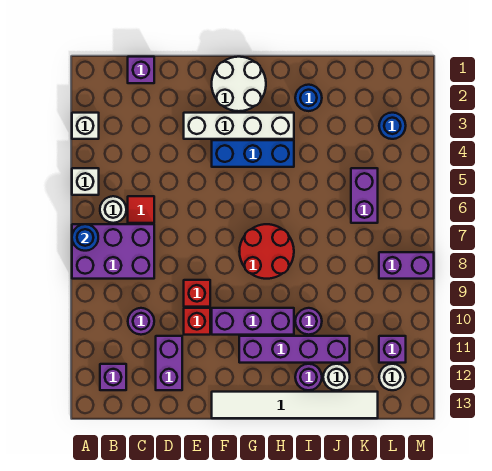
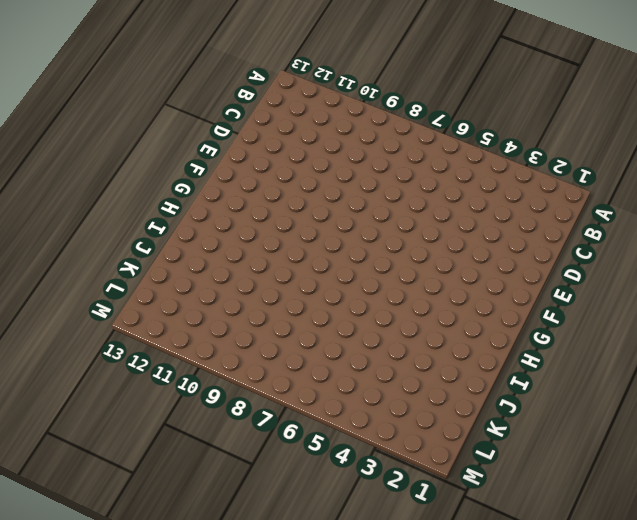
none -> white brick A3 level 1
none -> white brick A5 level 1
none -> purple brick A7:C8 level 1

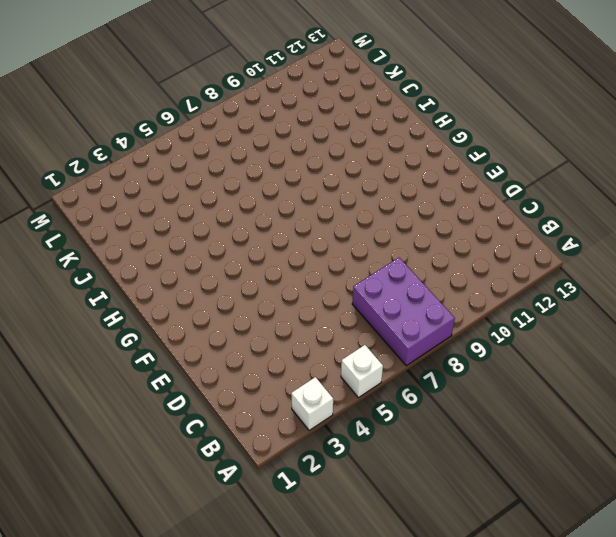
none -> white round brick B6 level 1
none -> purple brick B12 level 1
none -> purple brick C1 level 1

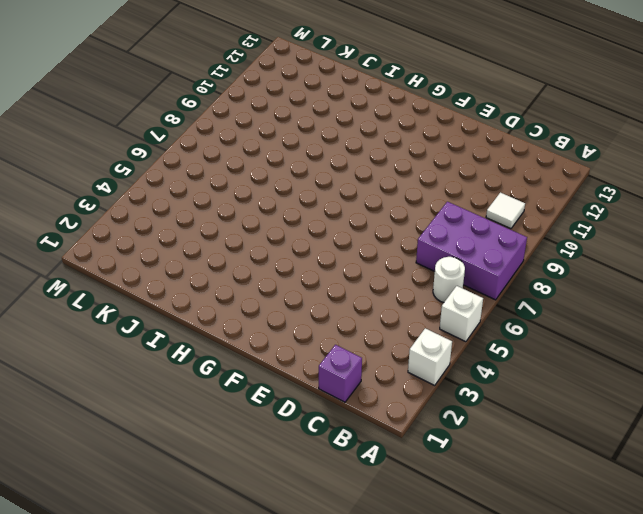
white tile B10 level 1 -> none
none -> purple brick B12 level 1
none -> red tile C6 level 1
none -> purple round brick C10 level 1

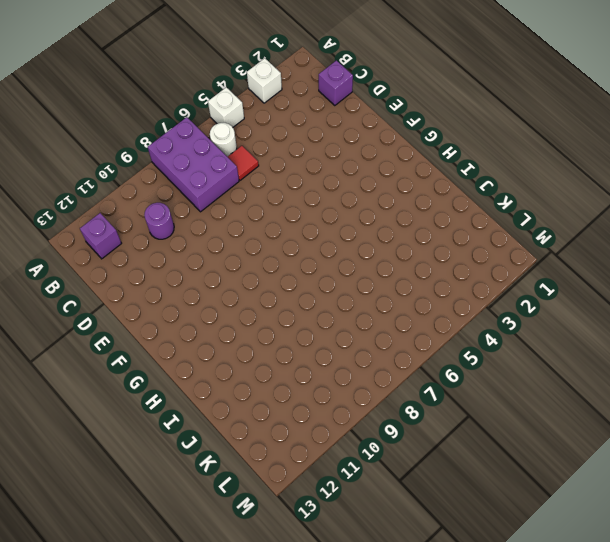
none -> purple brick D11:D12 level 1
none -> white brick E3:H3 level 1
none -> red brick E9 level 1

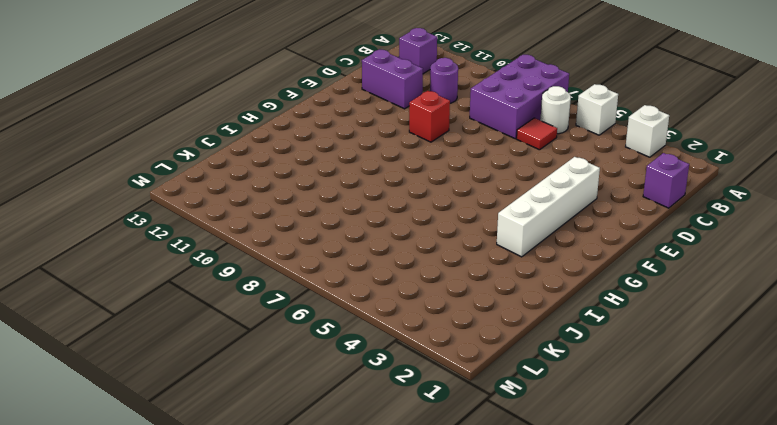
none -> red brick E10 level 1
none -> white round brick F1:G2 level 1
none -> blue brick F4:H4 level 1

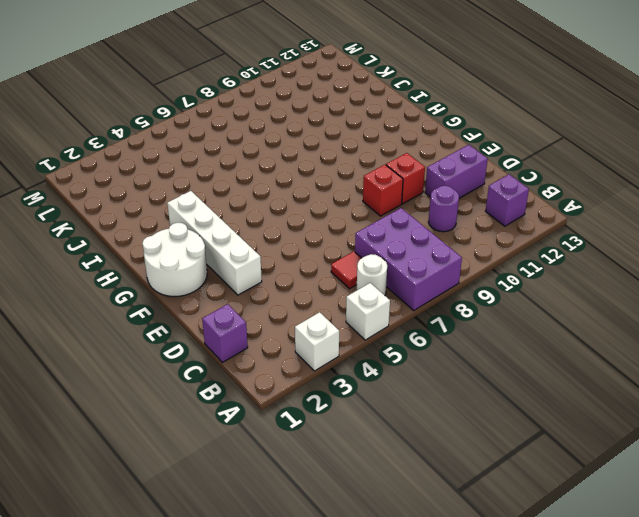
none -> blue brick F4:H4 level 1
none -> purple brick F10:H10 level 1
none -> white tile F13:K13 level 1

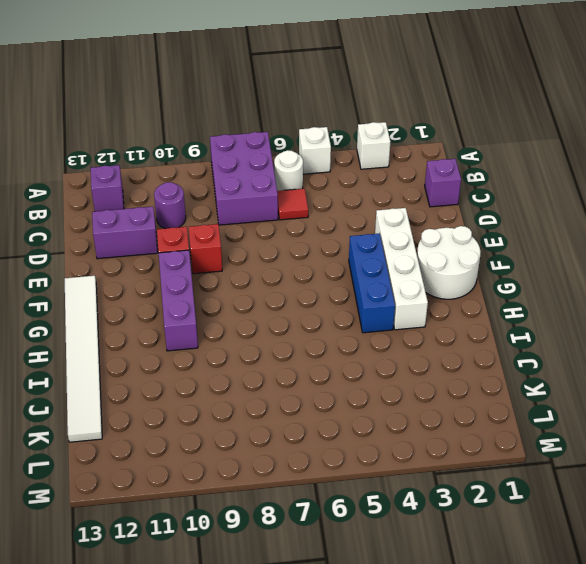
none -> red round brick G7:H8 level 1
none -> purple brick G11:J11 level 1
none -> blue round brick I2 level 1

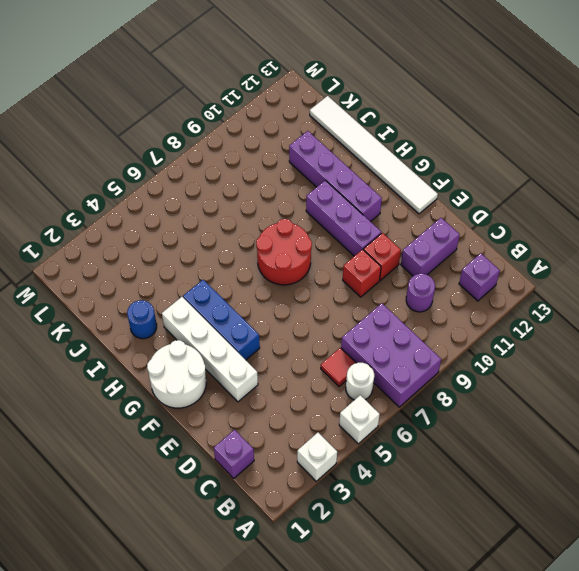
none -> purple round brick I10 level 1
none -> purple round brick I12 level 1
none -> white round brick J12 level 1

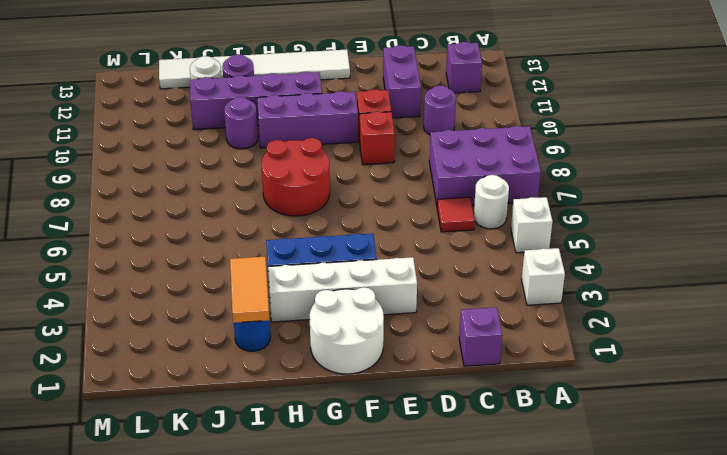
orange tile I2:I3 level 2 -> none
none -> purple brick K5:K6 level 1
none -> blue round brick L3 level 1
none -> purple brick L8:M8 level 1

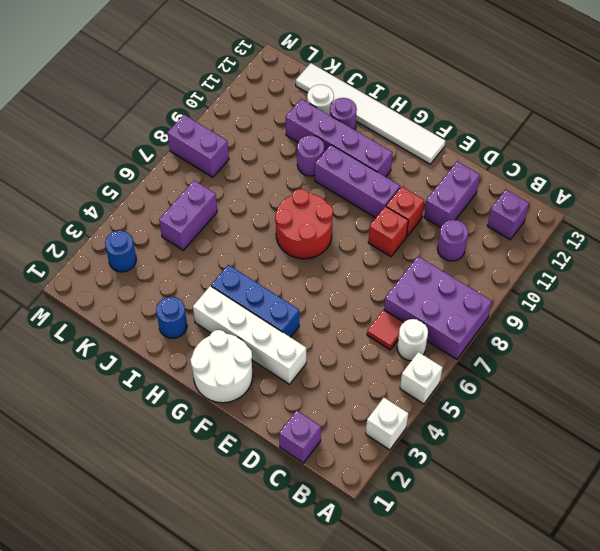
none -> purple brick L11 level 1
none -> white round brick L12 level 1
none -> blue round brick A7 level 2

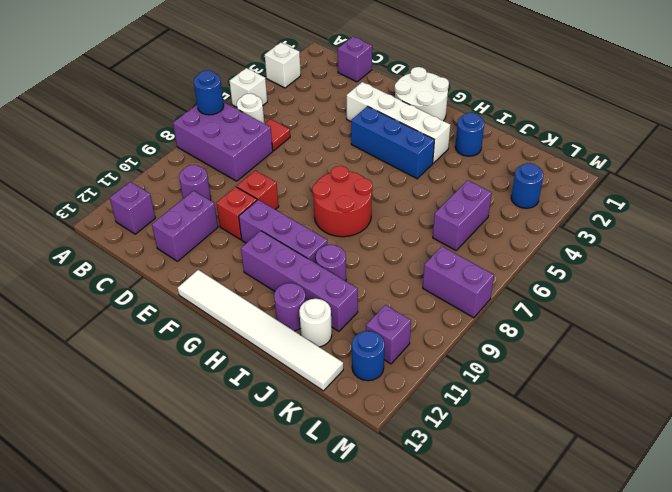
blue round brick L12 level 1 -> white round brick L12 level 1

